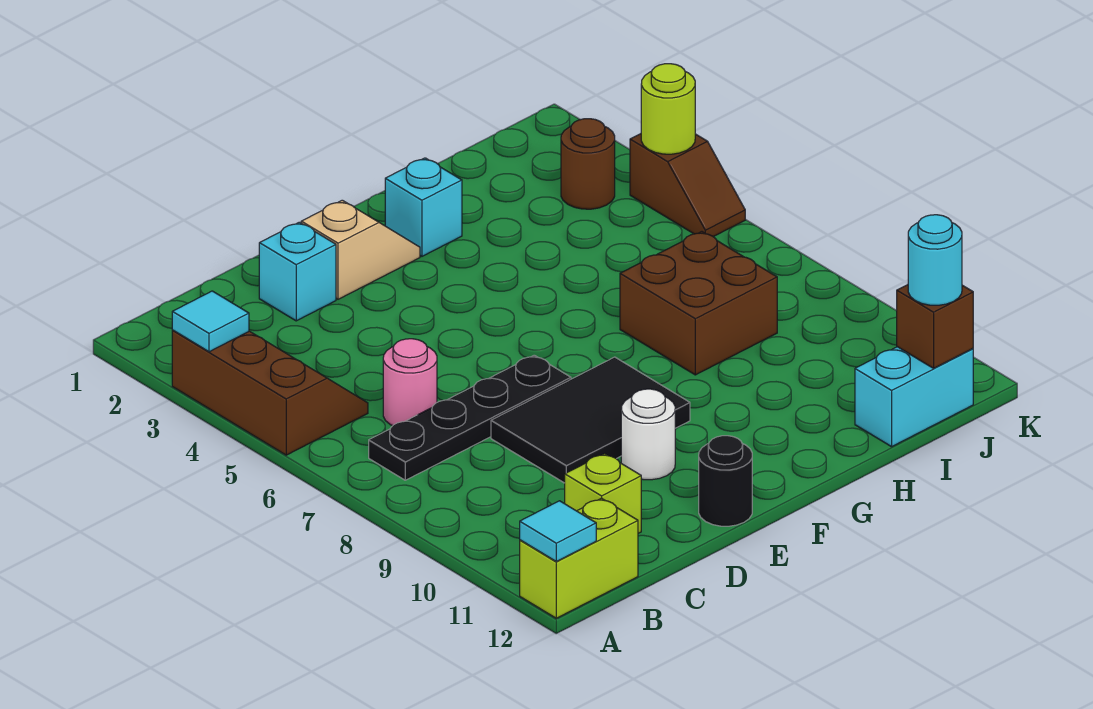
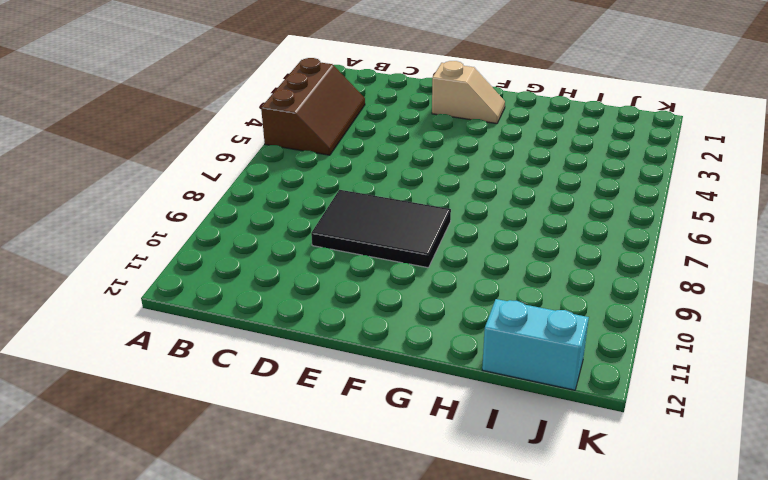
none -> lime brick A12:B12 level 1
none -> black plate B7:E7 level 1
none -> pink round brick C6 level 1

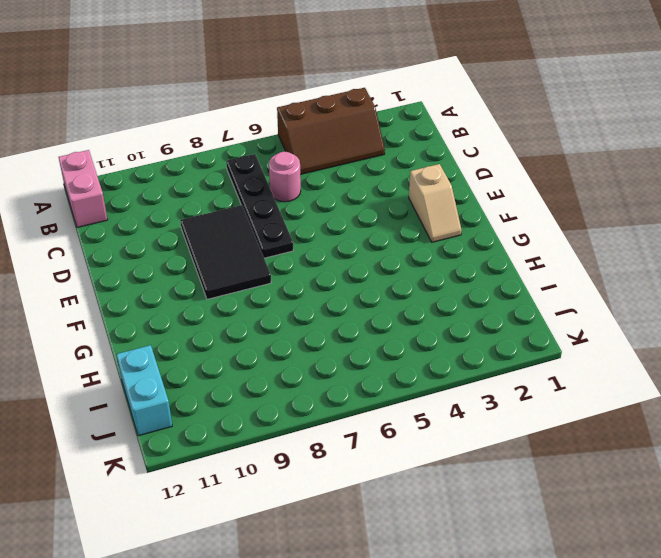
pink brick A12:B12 level 1 -> lime brick A12:B12 level 1
none -> lime brick C11 level 1
none -> cyan brick D2 level 1
none -> white round brick E10 level 1

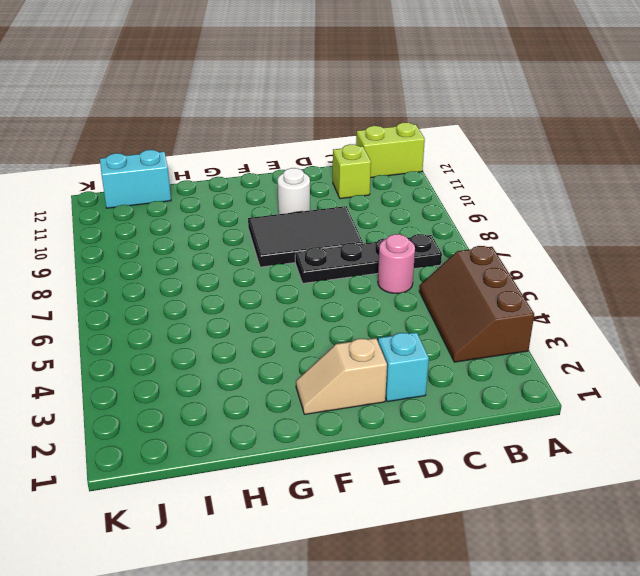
none -> black round brick E12 level 1
none -> cyan brick G2 level 1
none -> brown brick H7:I8 level 1

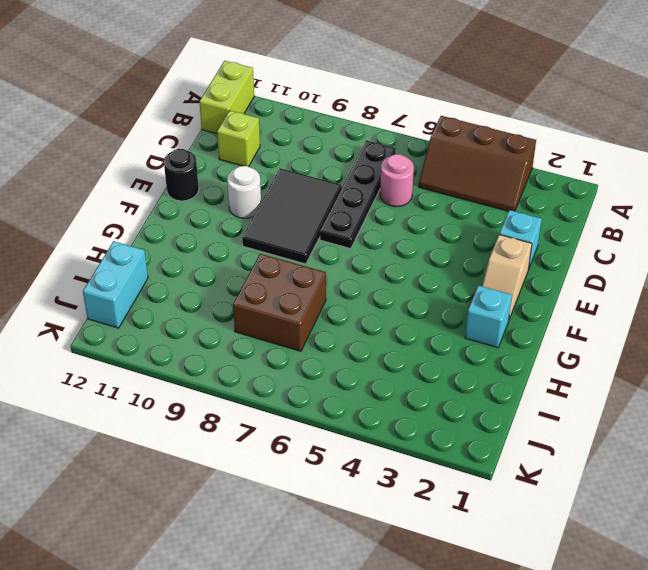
none -> brown round brick J3 level 1
none -> brown slope K4:K5 level 1 top 4
none -> cyan tile A3 level 2

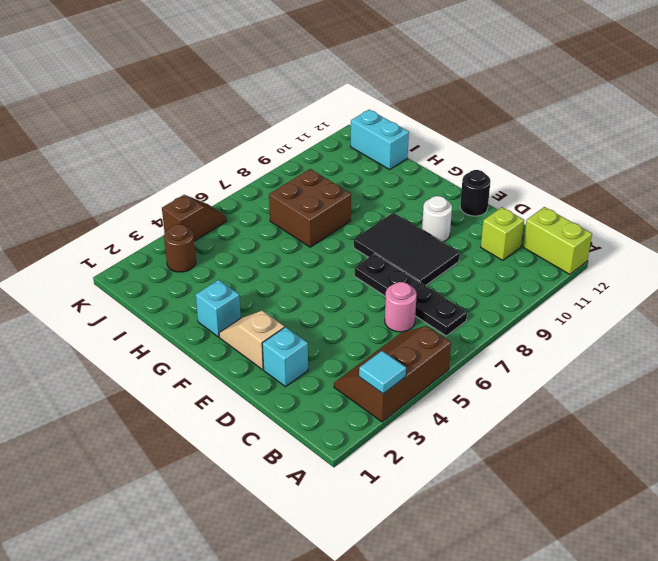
none -> cyan tile A12 level 2
none -> brown brick J12 level 2
none -> lime round brick K4 level 2

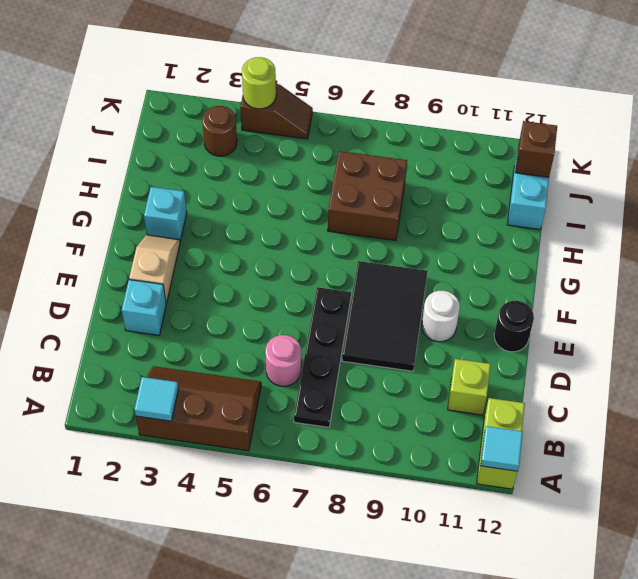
none -> cyan round brick J12 level 3

